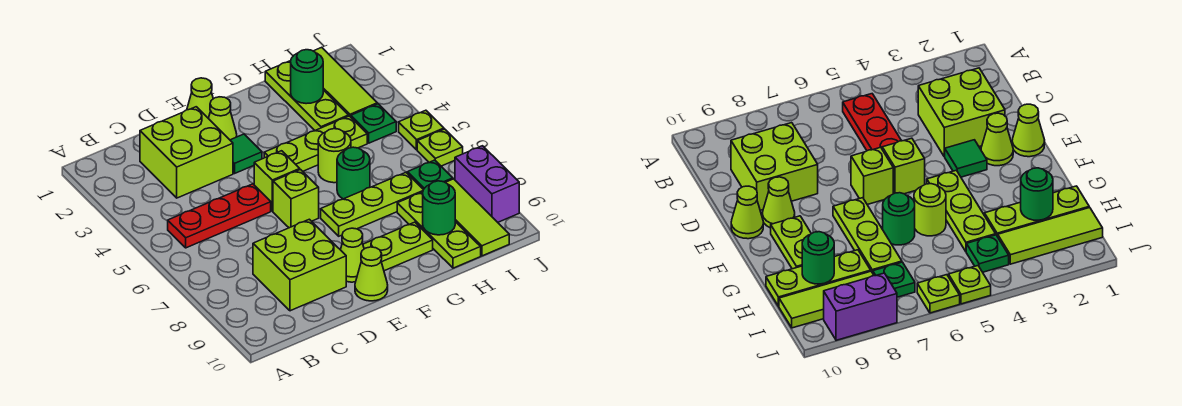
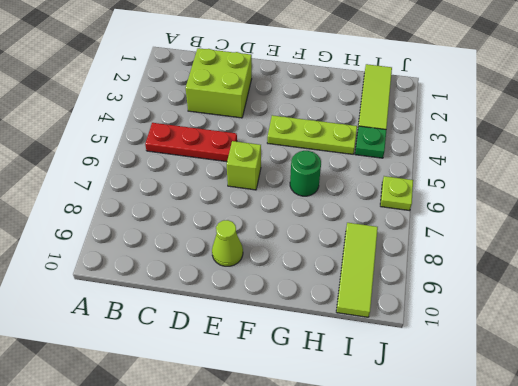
none -> lime brick C8:D9 level 1
none -> lime cone E1 level 1
none -> lime cone E2 level 1

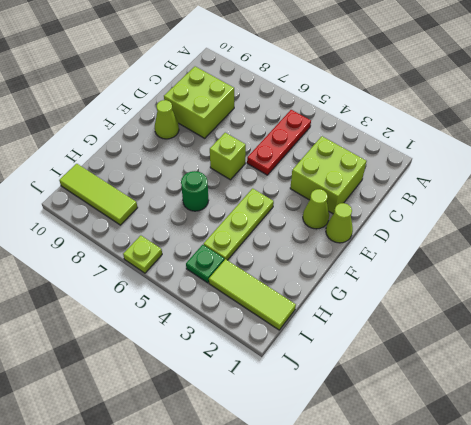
none -> green tile E3 level 1
none -> lime brick E5 level 1
none -> lime cone E10 level 1

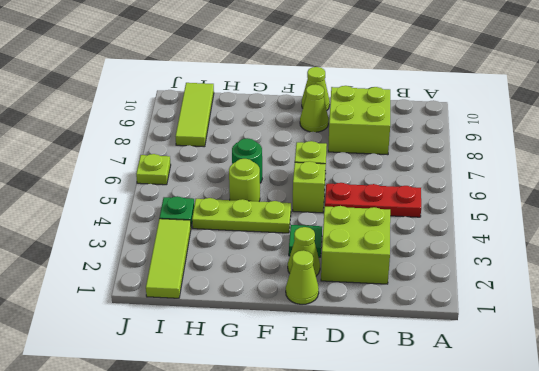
none -> lime plate F7:H7 level 1
none -> lime plate F9:G9 level 1
none -> lime plate H1:H3 level 1

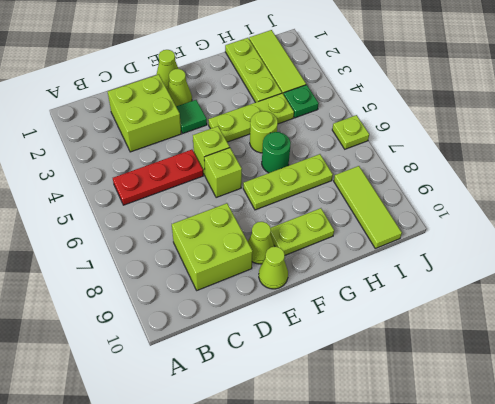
none -> lime plate H8:H10 level 1
none -> green plate I7 level 1
none -> lime plate J5 level 1

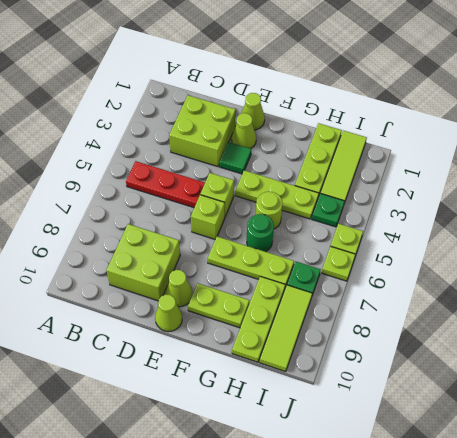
none -> purple brick J8:J9 level 1
none -> green round brick H2 level 2
none -> green round brick H9 level 2

